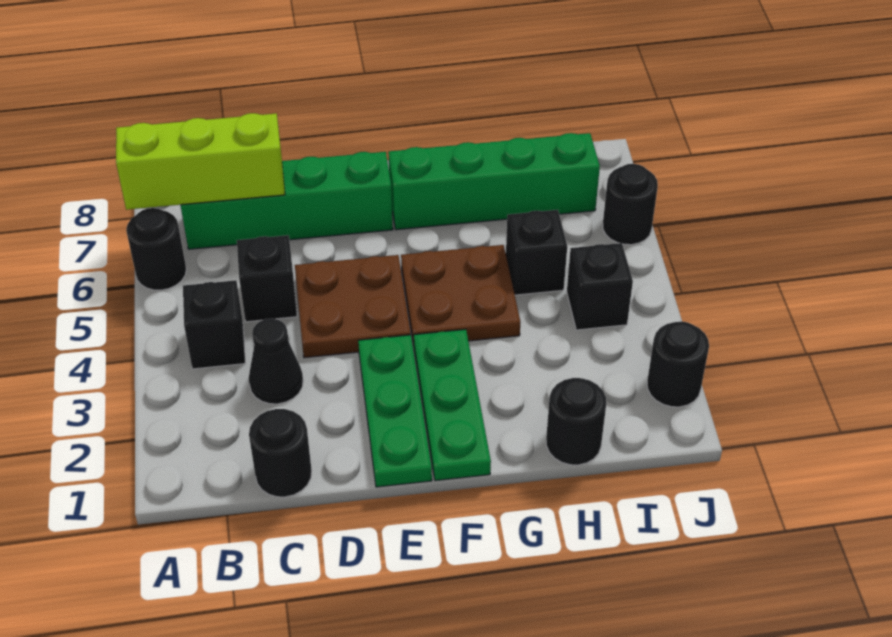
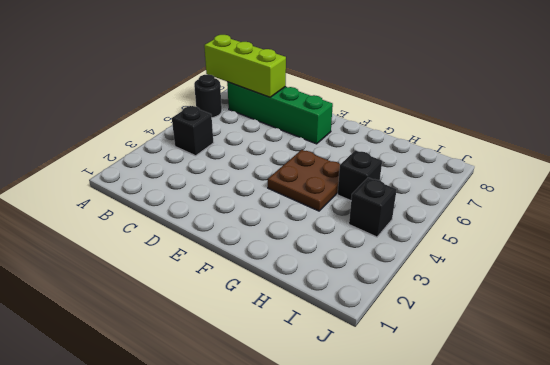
none -> black round brick C1 level 1
none -> black cone C3 level 1
none -> black brick C5 level 1

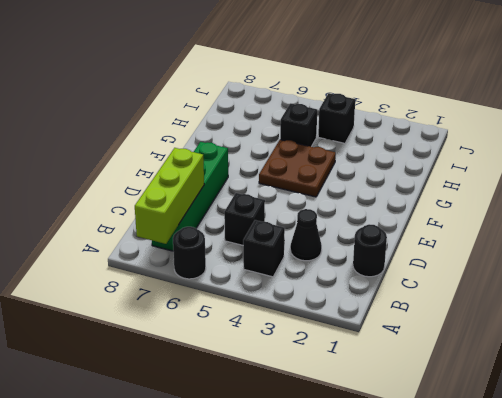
none -> brown plate D4:E5 level 1
none -> green plate E1:E3 level 1
none -> green plate F1:F3 level 1

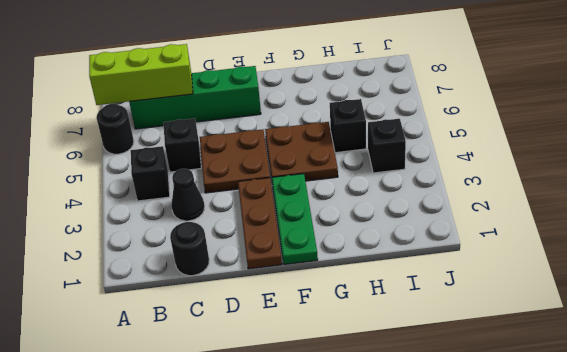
brown plate E1:E3 level 1 -> green plate E1:E3 level 1
none -> green brick F7:I7 level 1
none -> black round brick H1 level 1
none -> black round brick J2 level 1

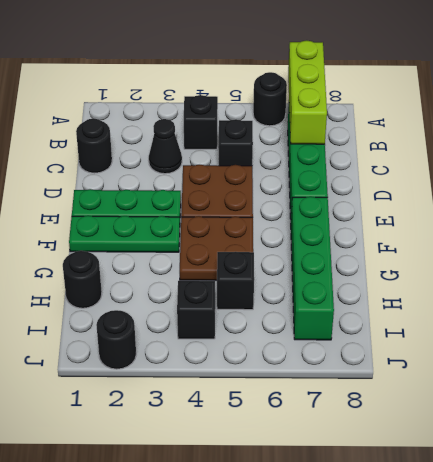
none -> black round brick J6 level 1

